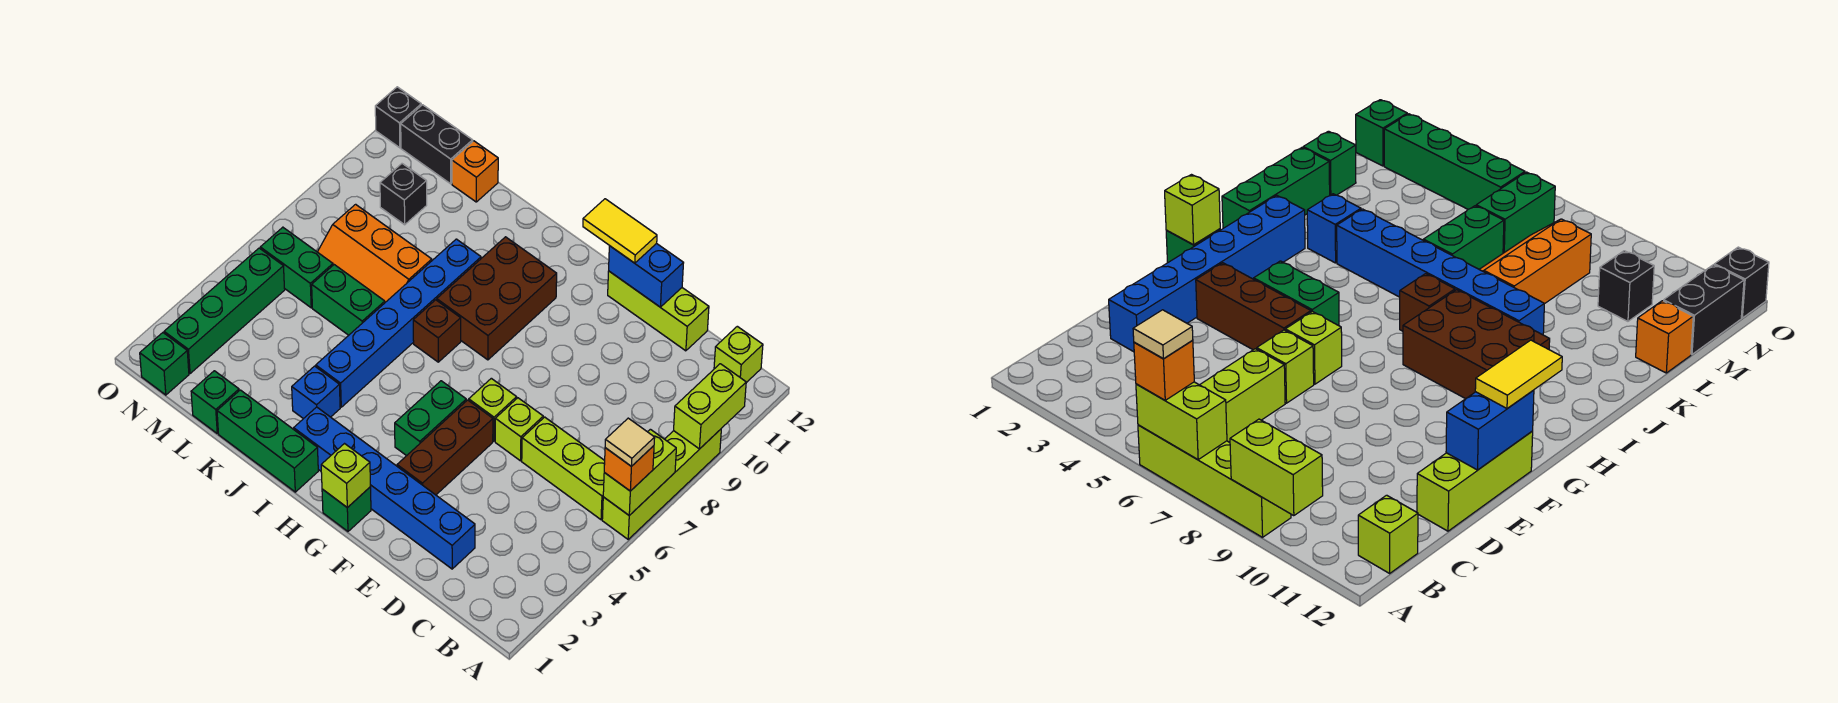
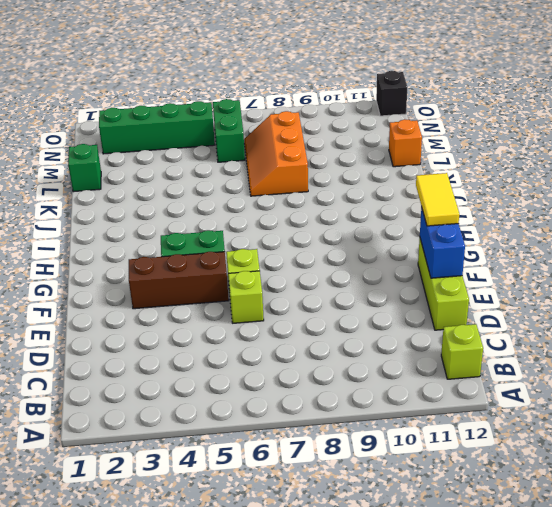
none -> lime brick A6:A9 level 1
none -> lime brick B6:D6 level 1
none -> blue brick D2:I2 level 1
none -> green brick G1 level 1

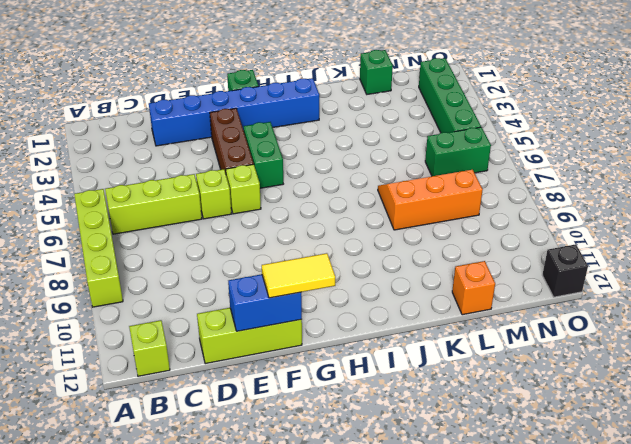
none -> brown brick H8:I10 level 1
none -> green brick I1:K1 level 1
none -> brown brick I7 level 1
none -> blue brick J3 level 1

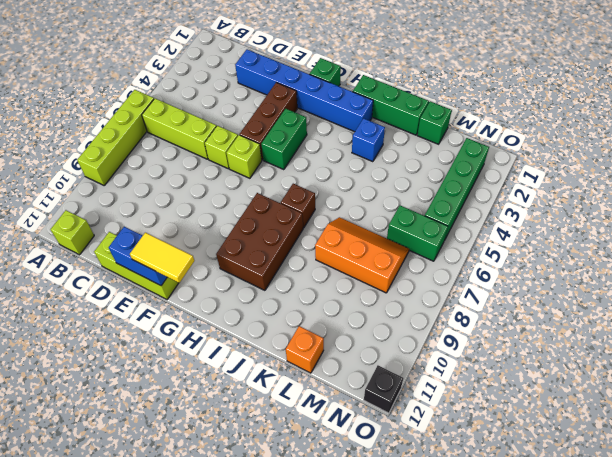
none -> blue brick J4:J9 level 1
none -> green brick K6:L6 level 1
none -> black brick M10 level 1
none -> black brick M12:N12 level 1

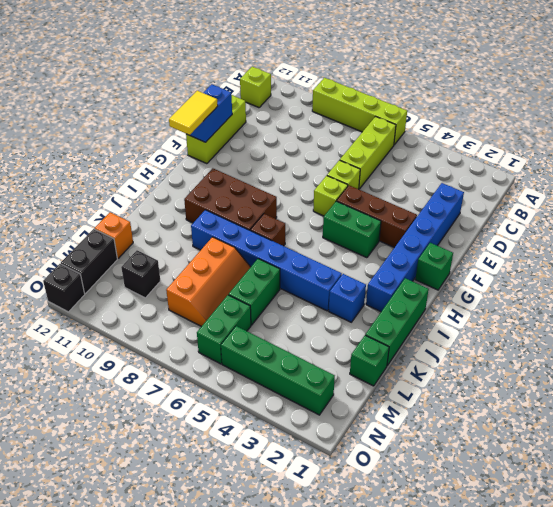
none -> green brick N1 level 1
none -> lime brick A6:A7 level 2
none -> lime brick A9:A10 level 2
none -> lime brick G1 level 2

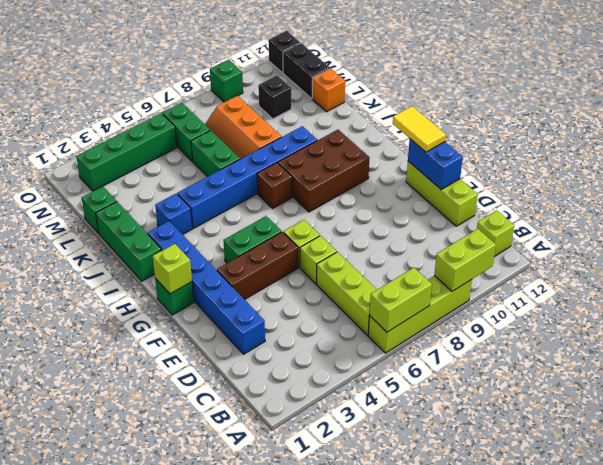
green brick O9 level 1 -> green brick N1 level 1
none -> orange brick A6 level 3
none -> tan tile A6 level 4

